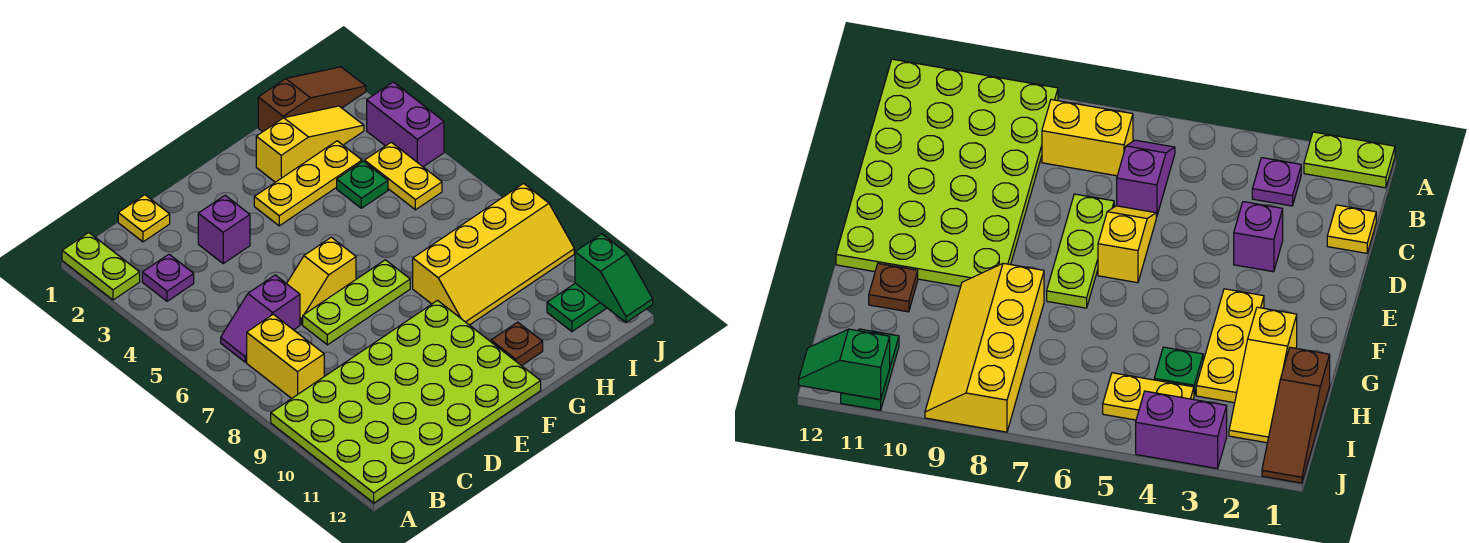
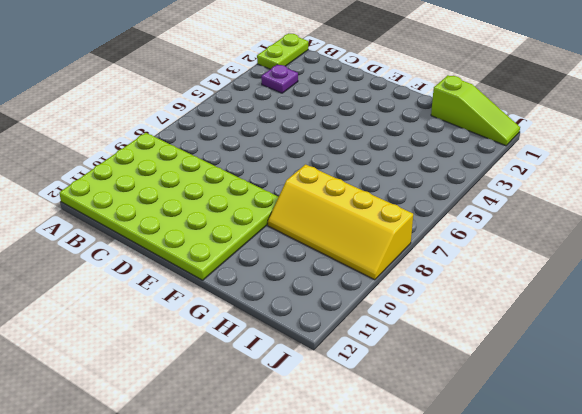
lime slope H1:J1 level 1 top H -> brown slope H1:J1 level 1 top H
none -> purple slope B6:C6 level 1 top C
none -> yellow brick B7:B8 level 1
none -> yellow plate C1 level 1

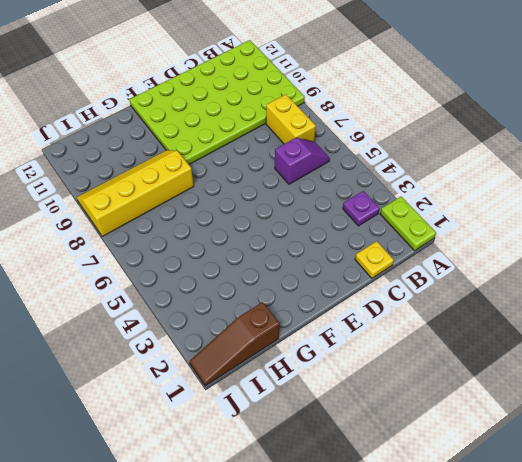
none -> purple brick D3 level 1
none -> yellow slope D6:E6 level 1 top E
none -> lime plate D7:F7 level 1

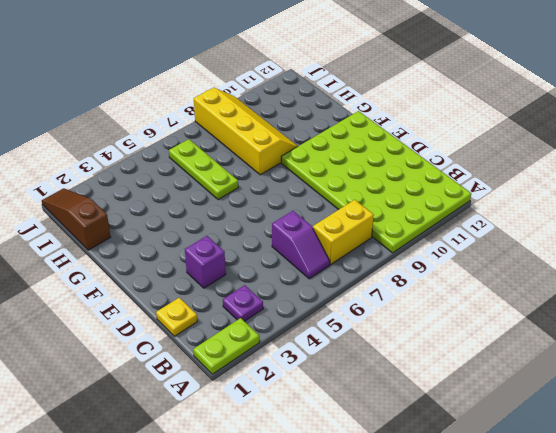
lime plate G6:I6 level 1 -> lime plate D7:F7 level 1
none -> yellow slope D6:E6 level 1 top E
none -> yellow plate F3:H3 level 1
none -> yellow slope G2:I2 level 1 top G

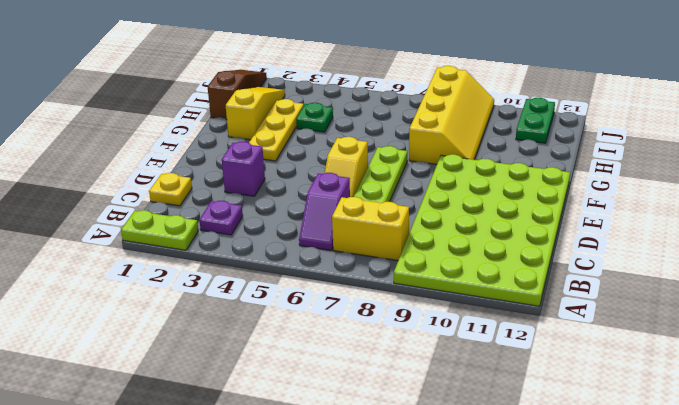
none -> brown plate G11 level 1
none -> yellow plate I4:I5 level 1
none -> purple brick J3:J4 level 1

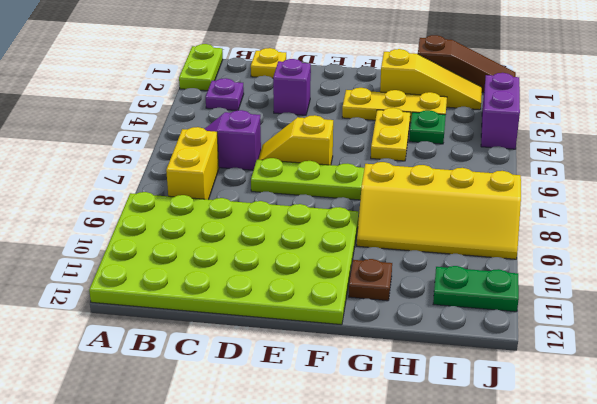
yellow plate G4:G5 level 1 -> yellow plate I4:I5 level 1
none -> green slope J11:J12 level 2 top 11

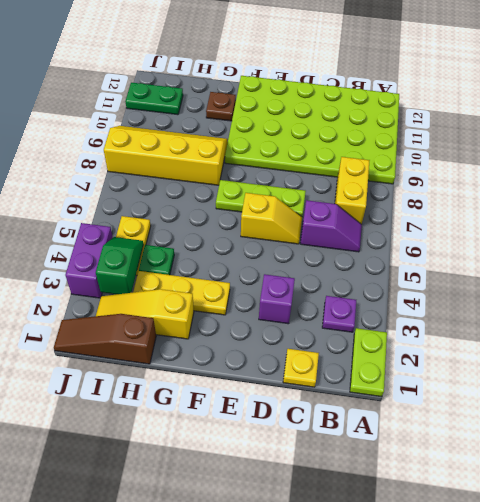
green slope I3:I4 level 2 top 3 -> green slope J11:J12 level 2 top 11

